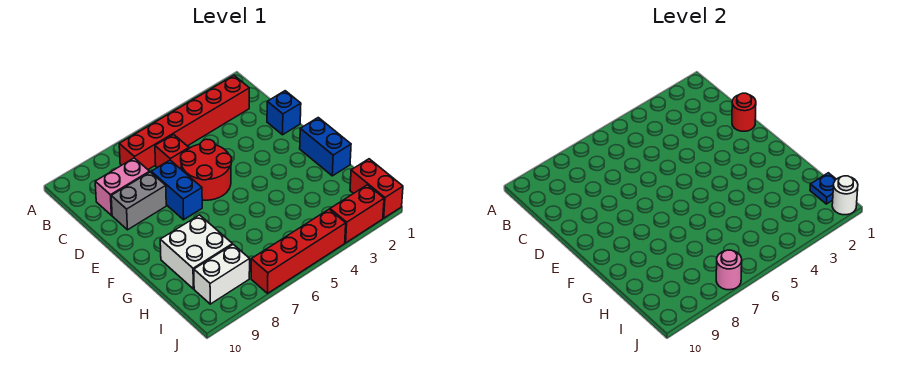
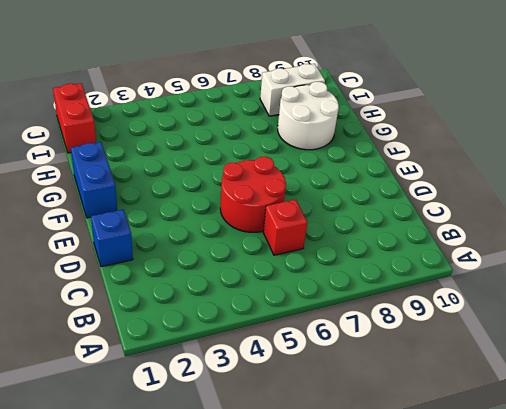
white round brick G8:H9 level 1 -> white brick G8:H9 level 1
none -> red brick B2:B7 level 1
none -> pink brick C8:C9 level 1
none -> blue brick D7:E7 level 1

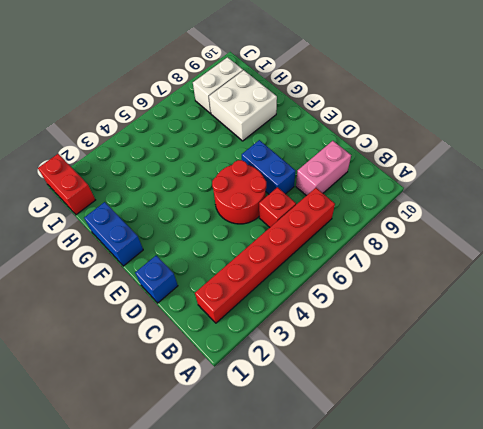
none -> grey brick D8:D9 level 1
none -> red brick J2:J3 level 1
none -> red brick J4:J7 level 1

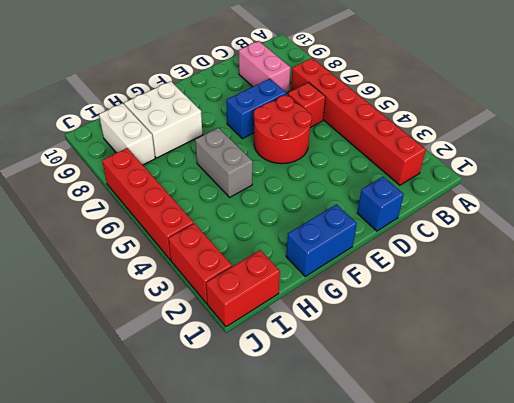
grey brick G5:G6 level 1 -> grey brick D8:D9 level 1
none -> red round brick D1 level 2
none -> blue plate I1 level 2
none -> white round brick J1 level 2

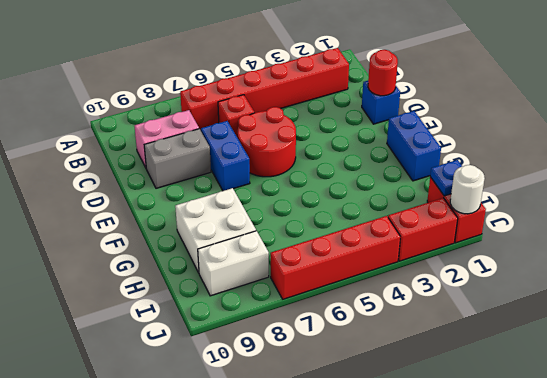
none -> pink round brick J7 level 2

